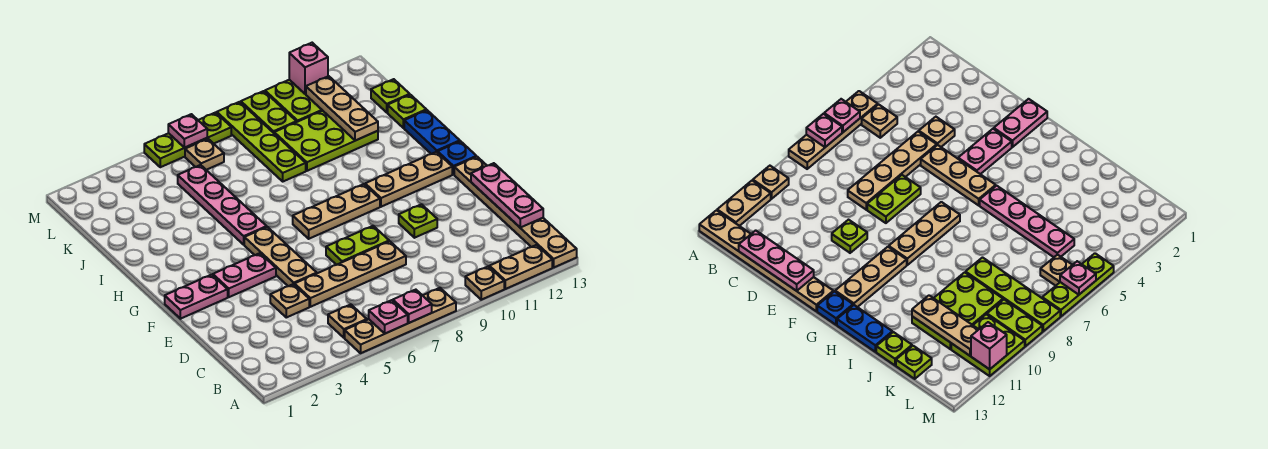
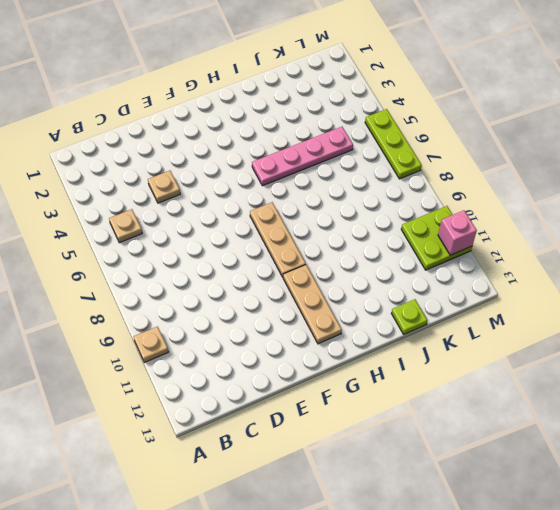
none -> tan plate A5:A8 level 1
none -> tan plate A11:A12 level 1
none -> tan plate A13:F13 level 1
none -> tan plate D5:D8 level 1

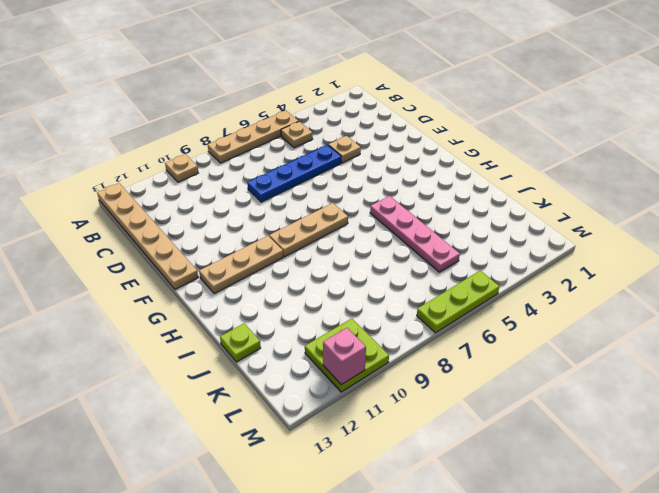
blue plate D5:D8 level 1 -> tan plate D5:D8 level 1
none -> tan plate A11:A12 level 1
none -> tan plate E5:G5 level 1
none -> lime plate E7:E8 level 1
none -> lime plate E10 level 1

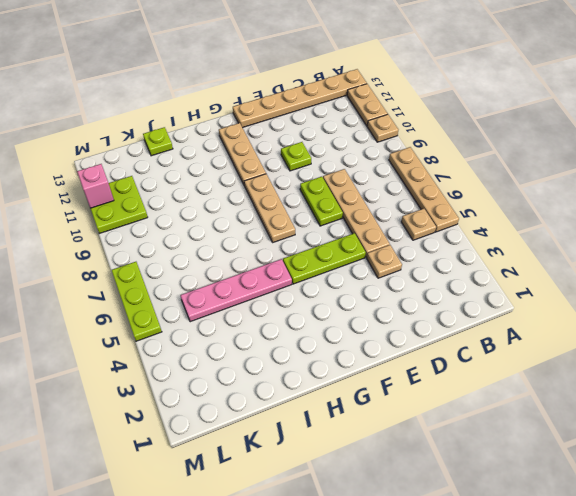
lime plate E5:G5 level 1 -> tan plate E5:G5 level 1
none -> pink plate F1:F2 level 1
none -> pink plate F3:F4 level 1
none -> blue plate G13 level 1
none -> blue plate H13:I13 level 1

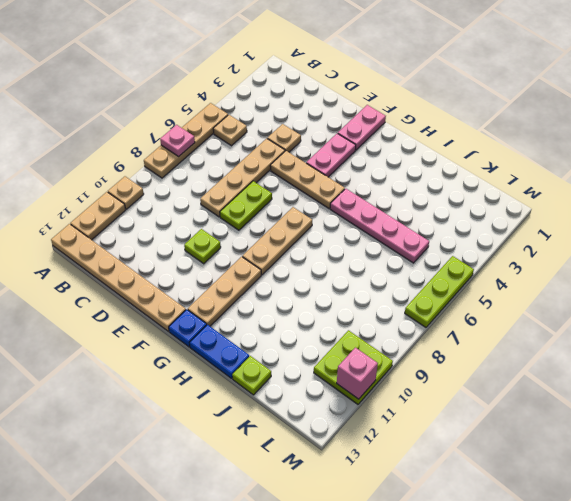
none -> lime plate J8:M8 level 1
none -> lime plate J9:K11 level 1
none -> lime plate K13 level 1
none -> tan plate L6 level 1

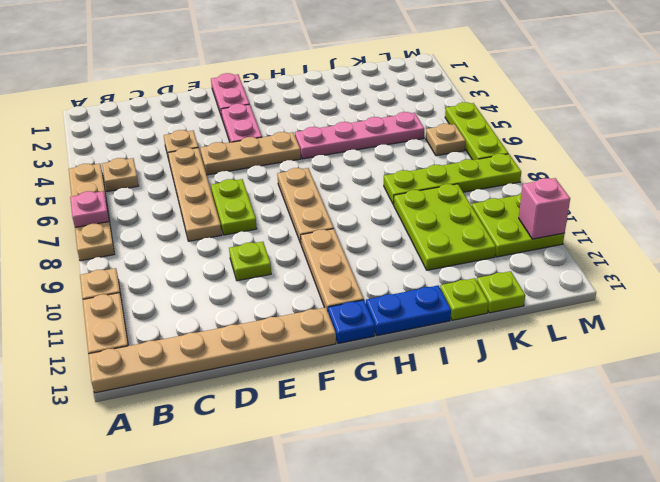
none -> lime plate L9:M9 level 1
none -> pink plate A6 level 2
none -> pink plate C13:E13 level 2
none -> tan plate J11:L11 level 2

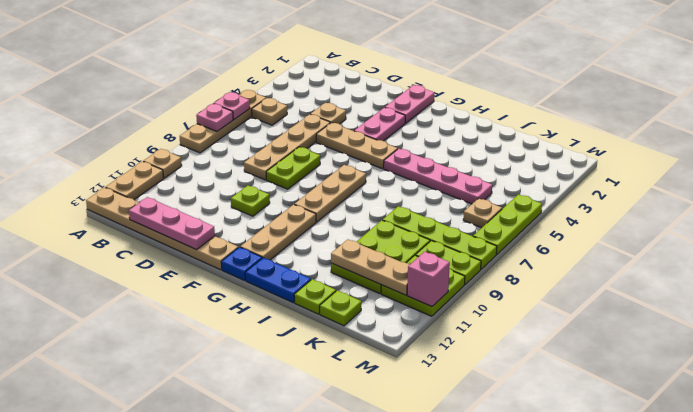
none -> pink plate M6 level 2

